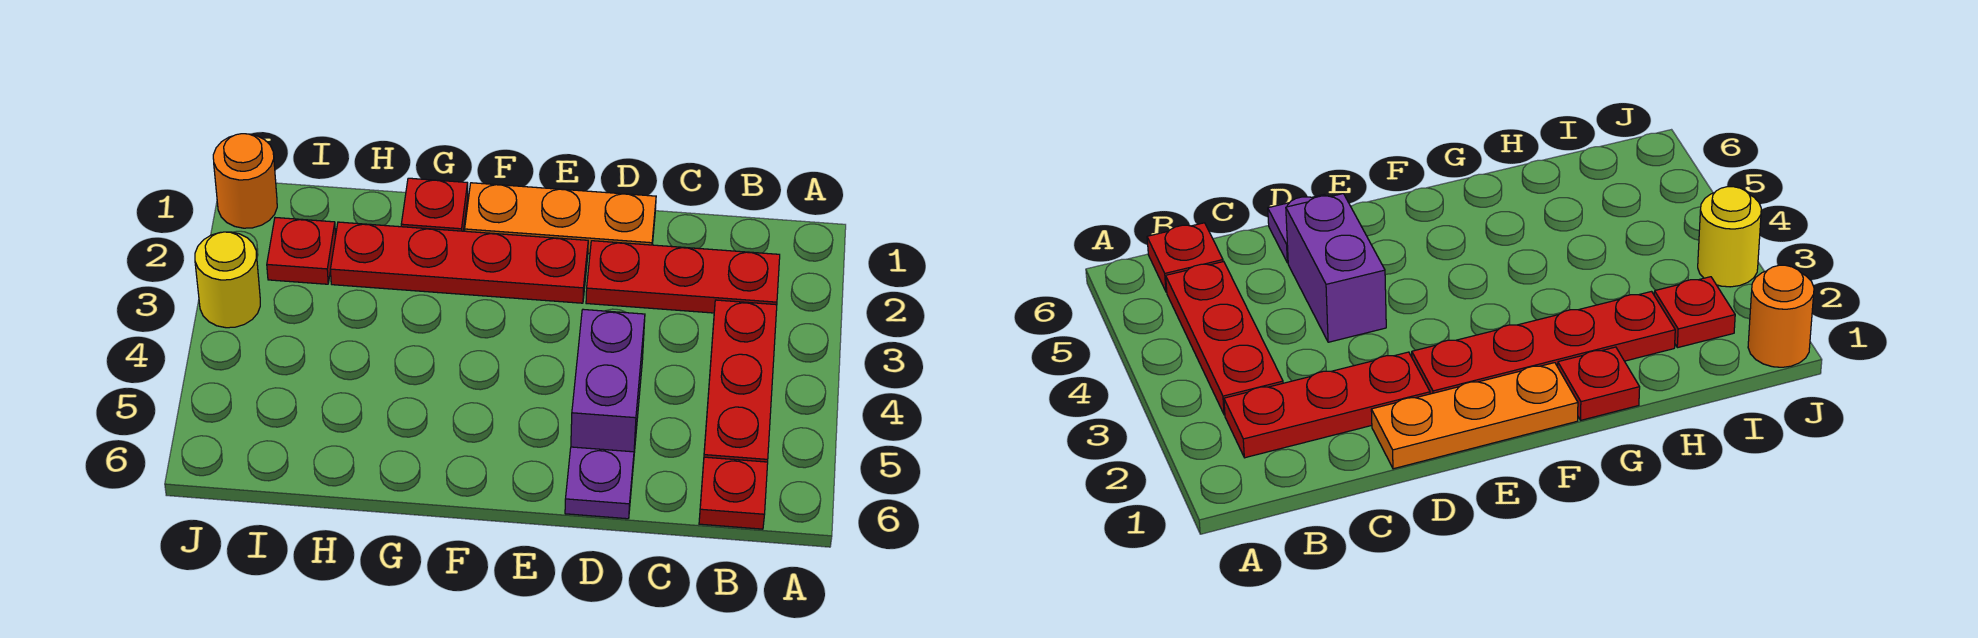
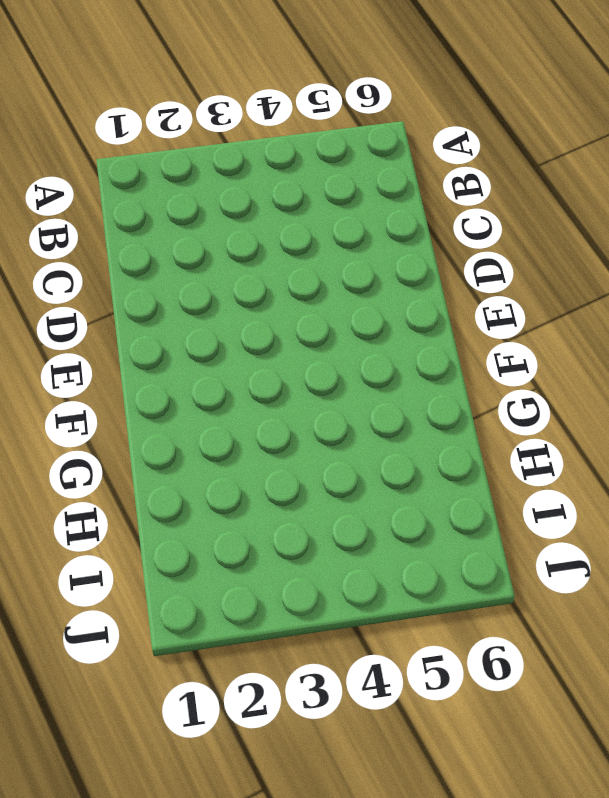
none -> red plate B2:D2 level 1
none -> red plate B3:B5 level 1

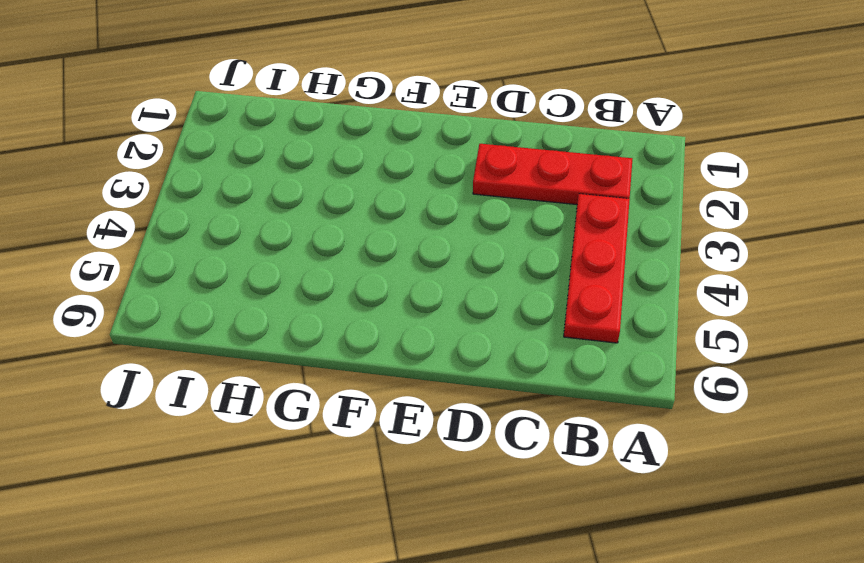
none -> red plate B6 level 1
none -> orange plate D1:F1 level 1

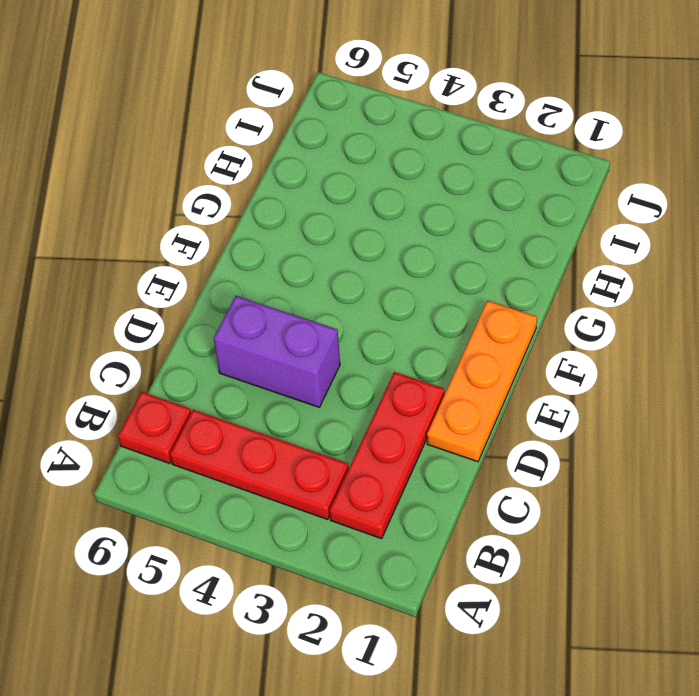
none -> purple plate D6 level 1
none -> red plate E2:H2 level 1

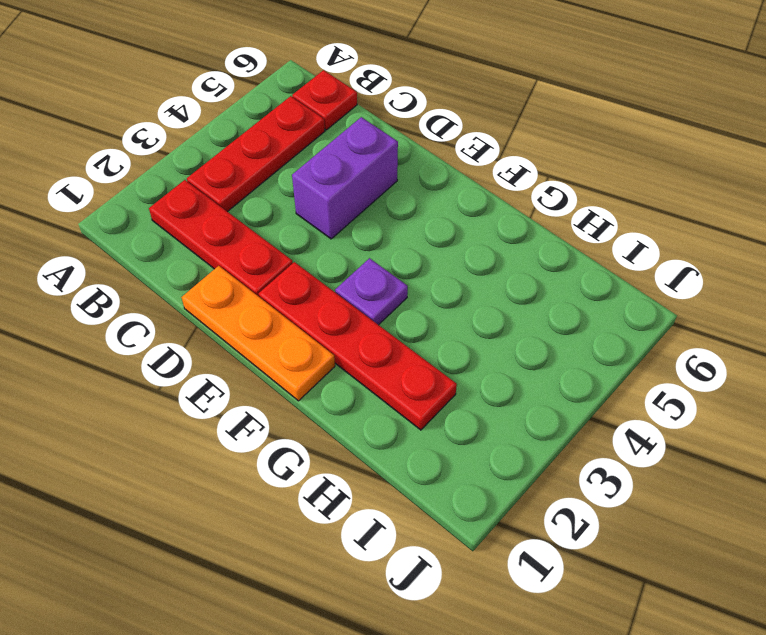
purple plate F3 level 1 -> purple plate D6 level 1
none -> red plate G1 level 1
none -> red plate I2 level 1

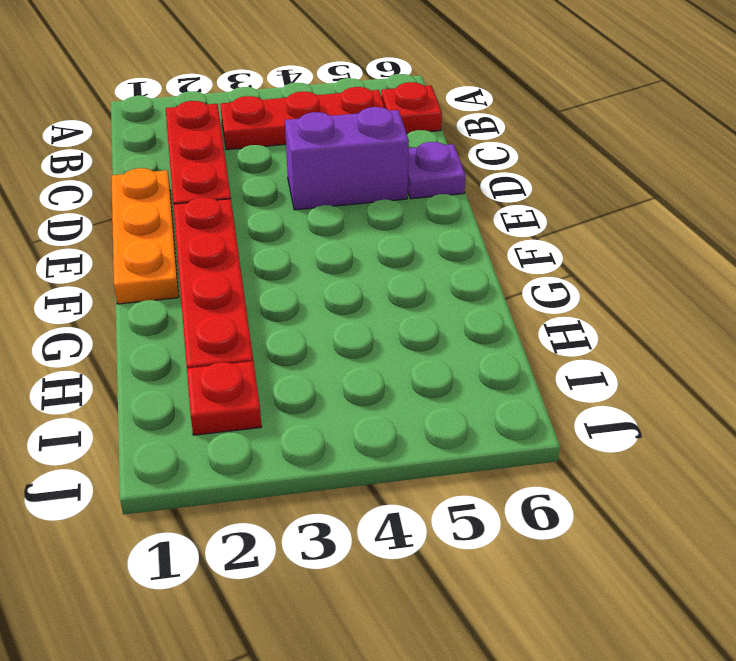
none -> red plate G1 level 1
none -> orange round brick J1 level 1

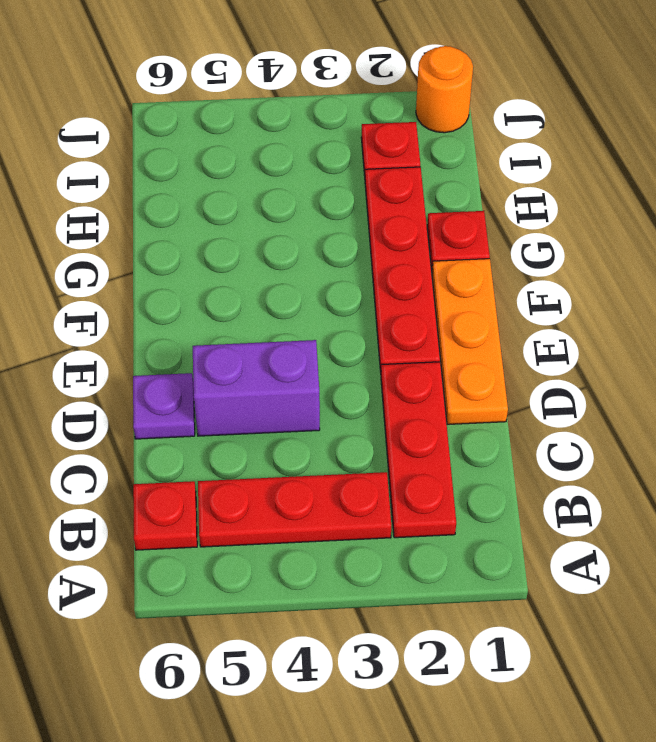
none -> yellow round brick J3 level 1

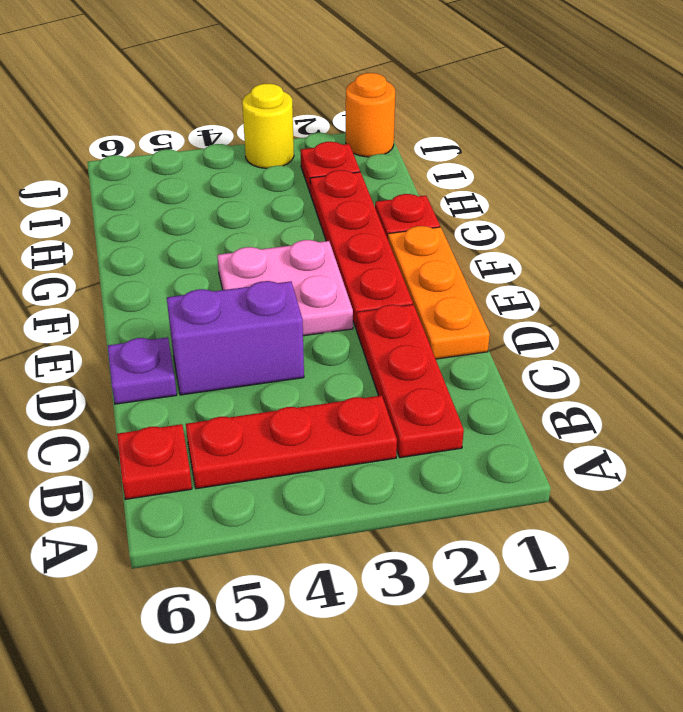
pink plate E3:F4 level 1 -> none

